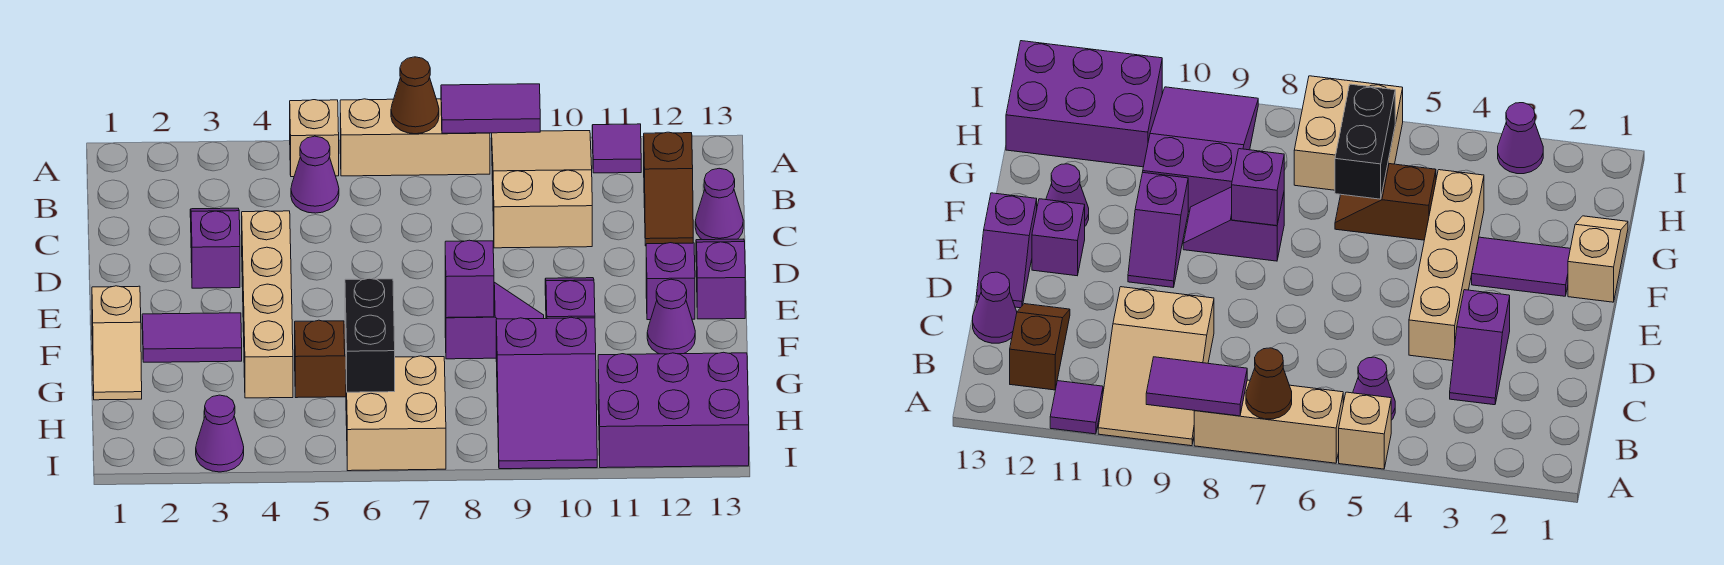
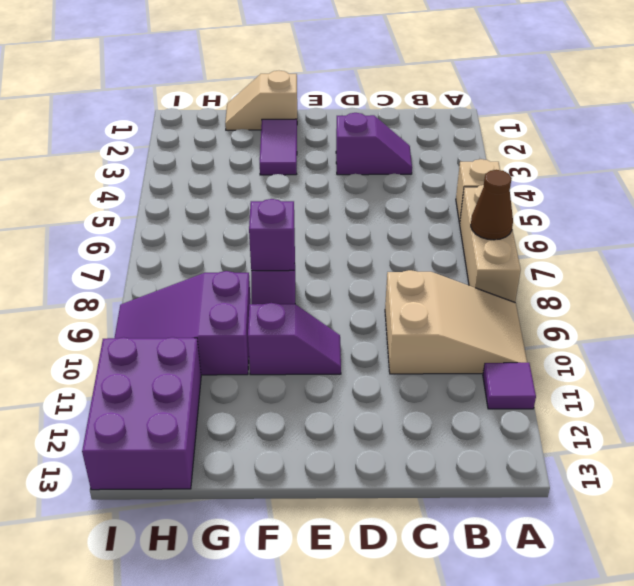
none -> purple cone B5 level 1
none -> brown slope B12:C12 level 1 top B
none -> purple cone C13 level 1

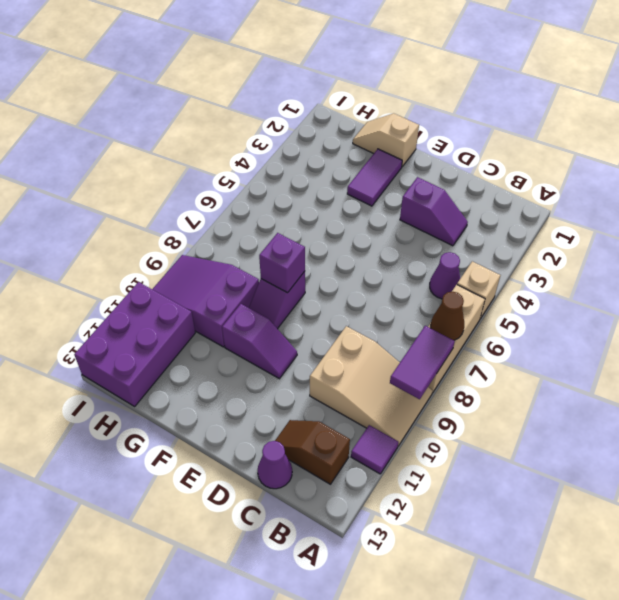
none -> tan brick D4:G4 level 1
none -> purple slope D13:E13 level 1 top E
none -> purple brick E12 level 1

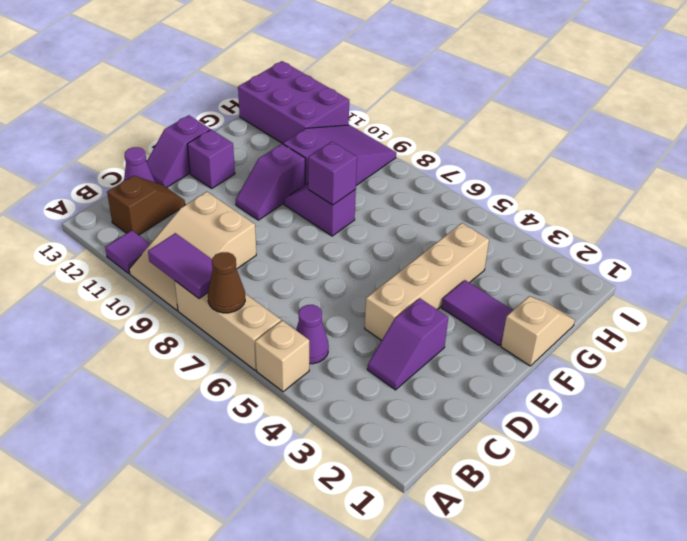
none -> purple cone F12 level 1
none -> brown slope G5:G6 level 1 top 5
none -> tan brick H6:I7 level 1

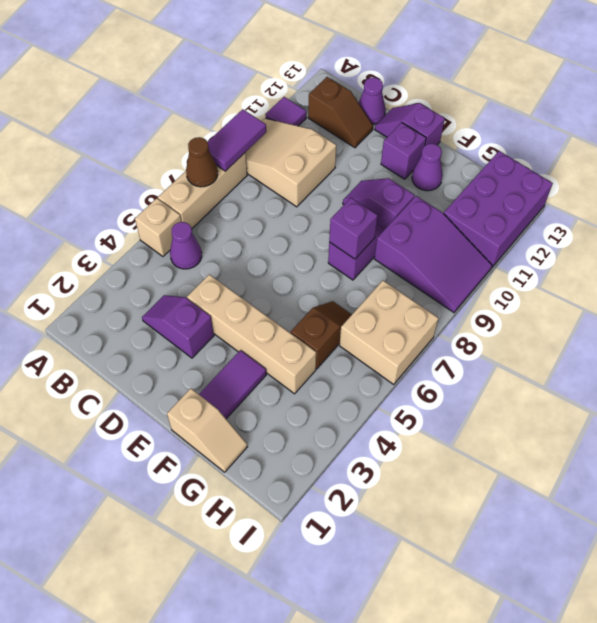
none -> purple cone I3 level 1
none -> black brick G6:H6 level 2

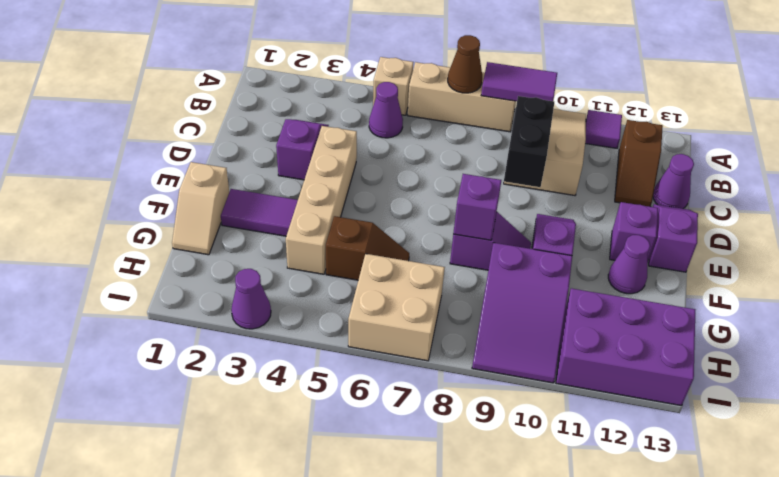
black brick C9:D9 level 2 -> black brick G6:H6 level 2

